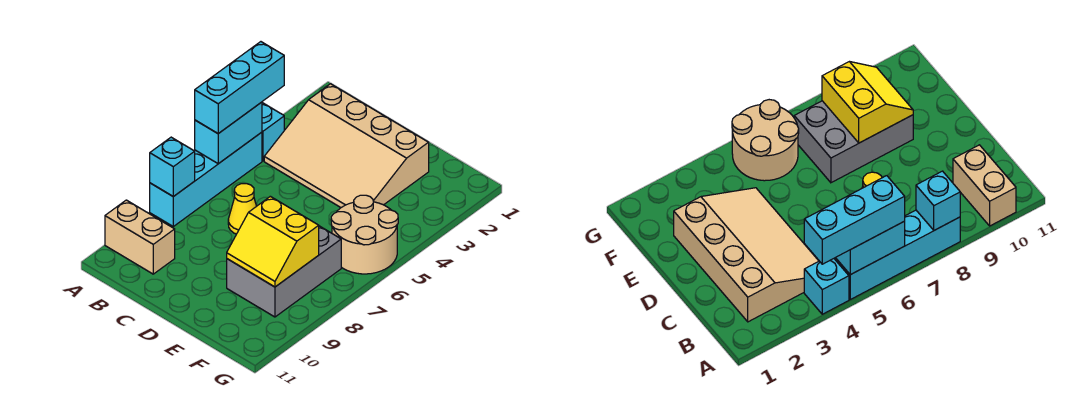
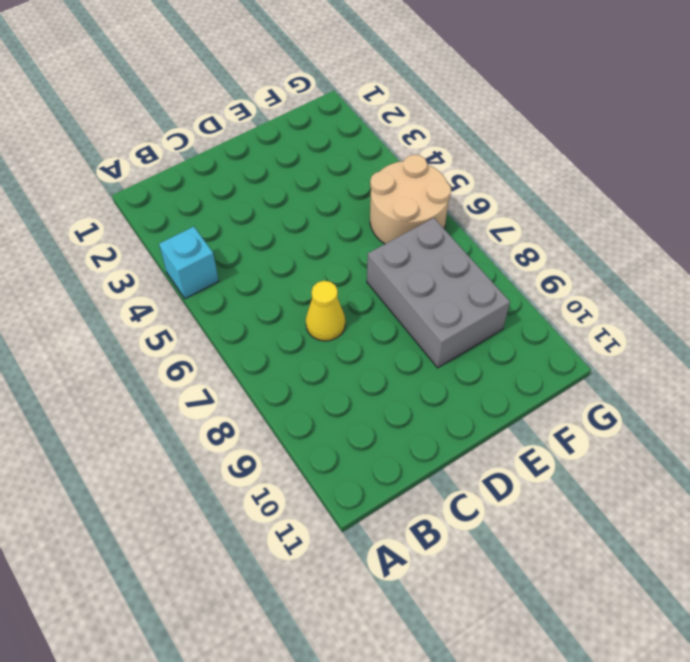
none -> cyan brick A5:A8 level 1
none -> tan brick A10:B10 level 1

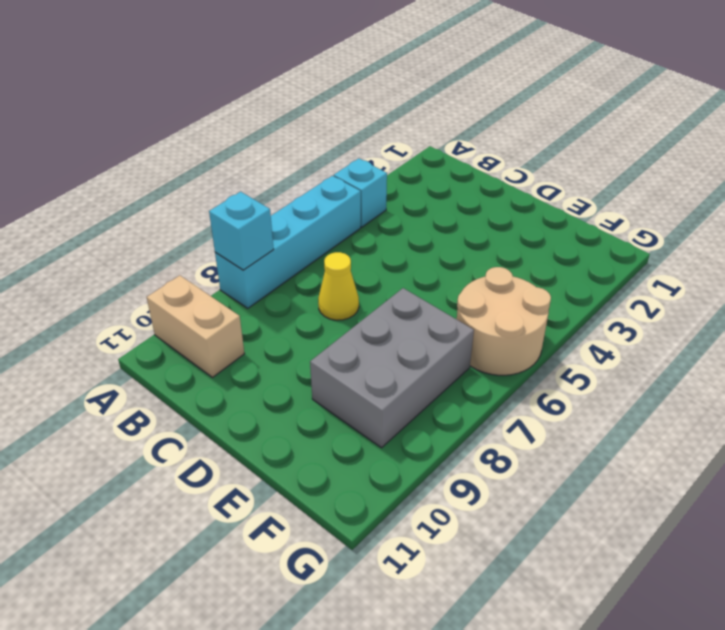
none -> tan slope B2:E4 level 1 top 2
none -> cyan brick A5:A6 level 2

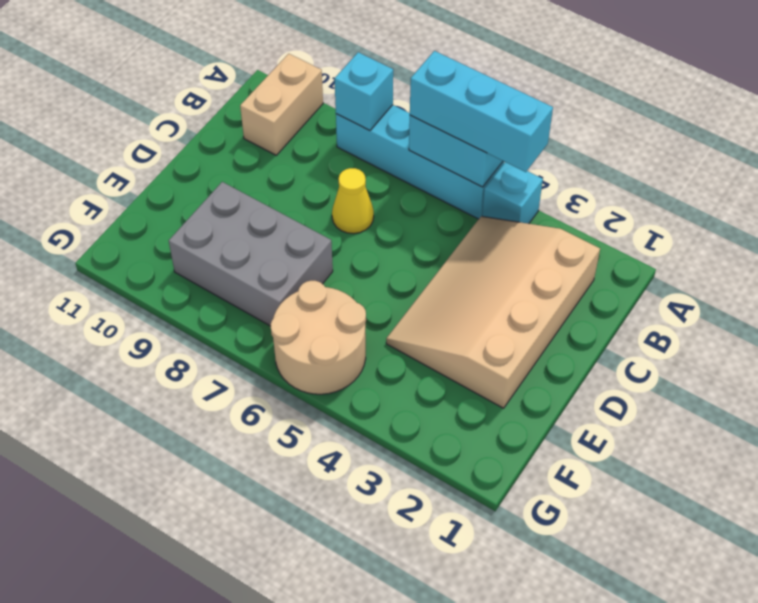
none -> yellow slope E8:F9 level 2 top 8

